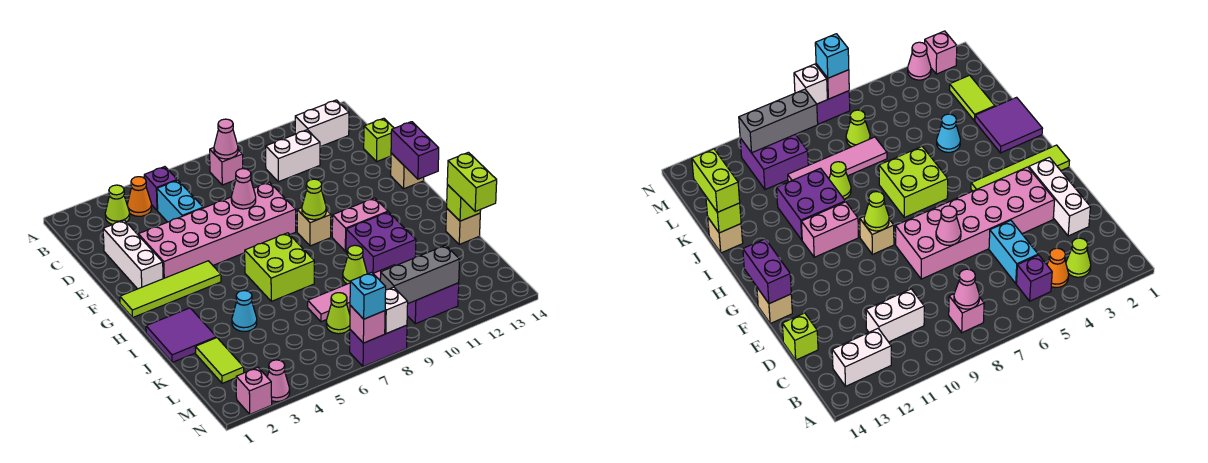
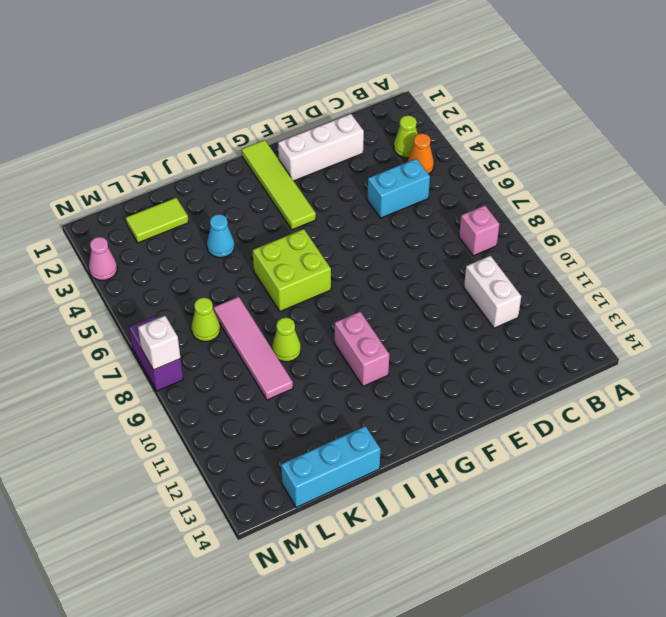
cyan brick J14:L14 level 1 -> tan brick J14 level 1
none -> purple brick B5 level 1
none -> white brick B12:B13 level 1
none -> lime brick D14 level 1
none -> pink brick E3:F8 level 1

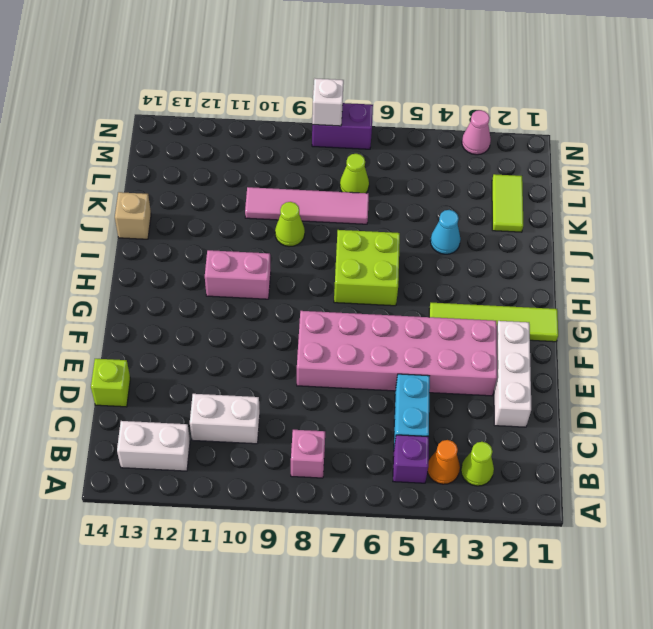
none -> tan brick F14 level 1
none -> tan brick G9 level 1
none -> purple tile I1:J2 level 1
none -> purple brick I10:J11 level 1

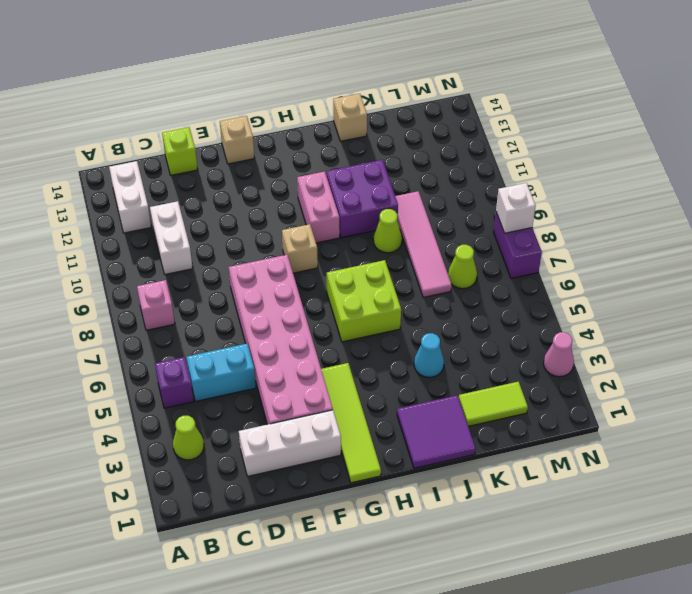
none -> orange cone B4 level 1
none -> purple brick L10:M11 level 1
none -> pink brick N2 level 1
none -> pink cone B8 level 2

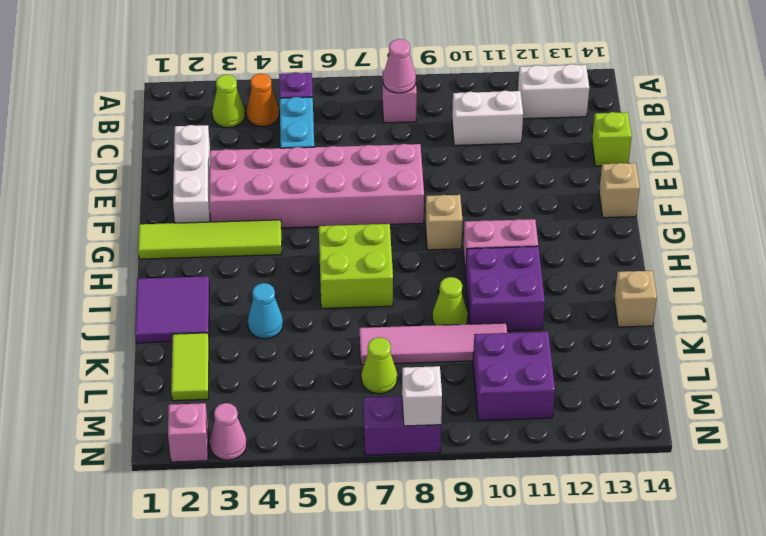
none -> pink cone E7 level 2
none -> purple brick F14:G14 level 2
none -> lime cone G9 level 2
none -> lime brick J14 level 2

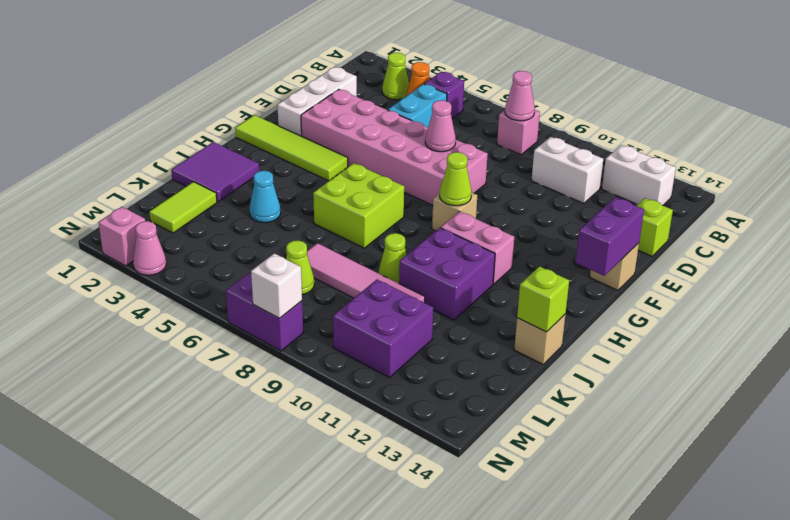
none -> grey brick M9:M11 level 2
none -> pink brick N7 level 2
none -> lime brick J14:K14 level 3
none -> cyan brick N7 level 3

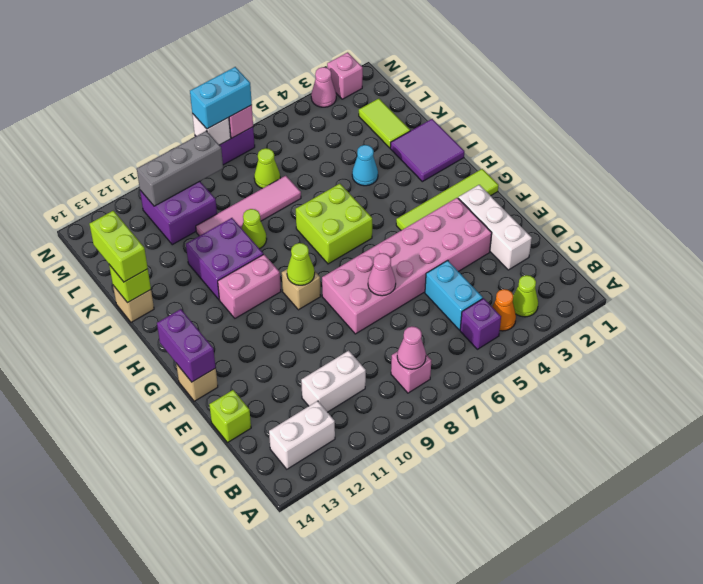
cyan brick N7:N8 level 3 -> cyan brick N7 level 3

